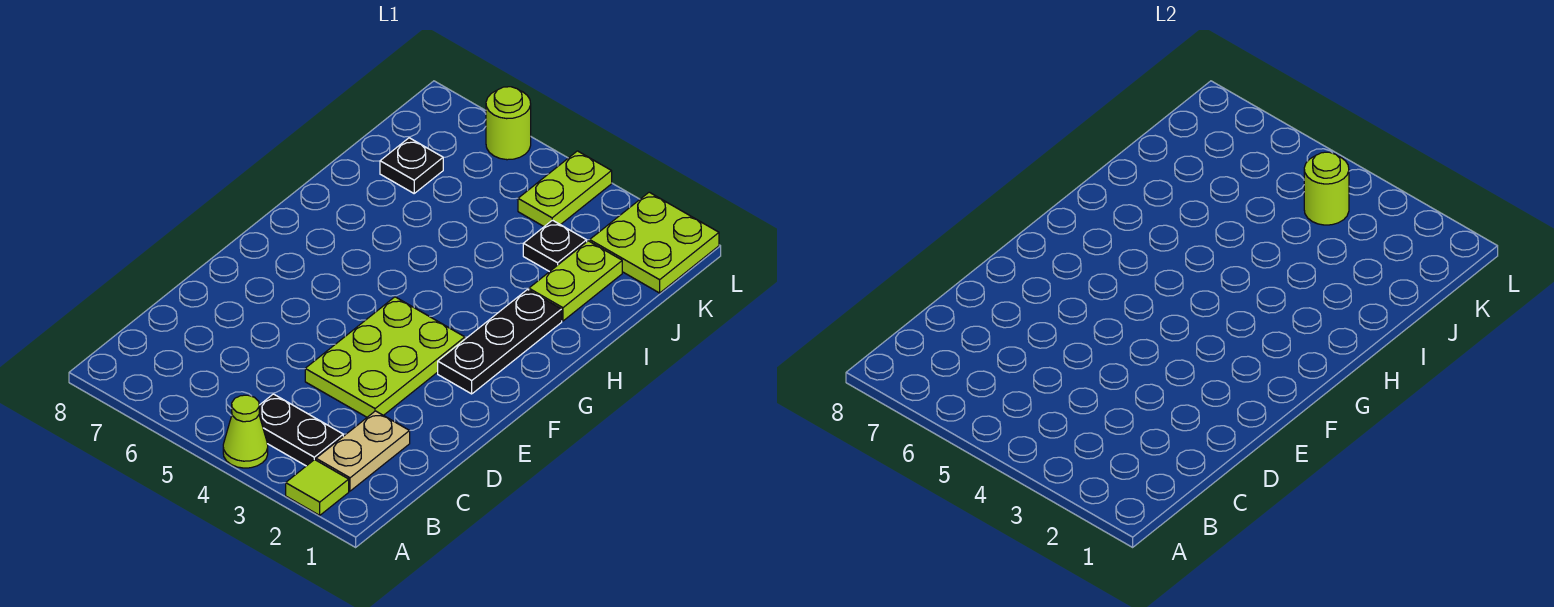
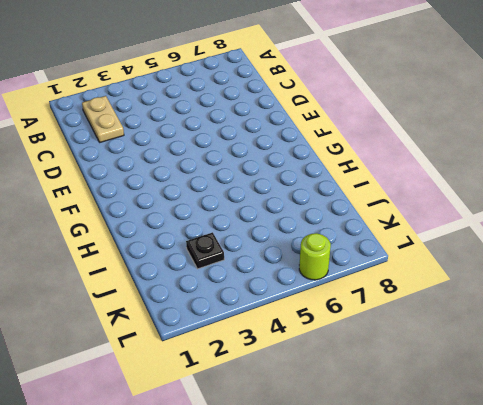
none -> lime tile A2 level 1
none -> lime cone A4 level 1
none -> black plate B3:B4 level 1

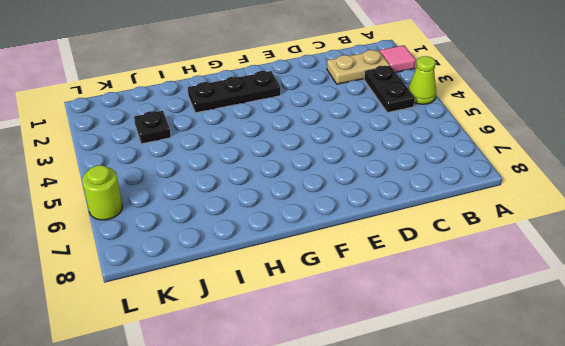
pink tile A2 level 1 -> lime tile A2 level 1
none -> lime plate D3:F4 level 1
none -> lime plate I2:J2 level 1
none -> black plate J7 level 1

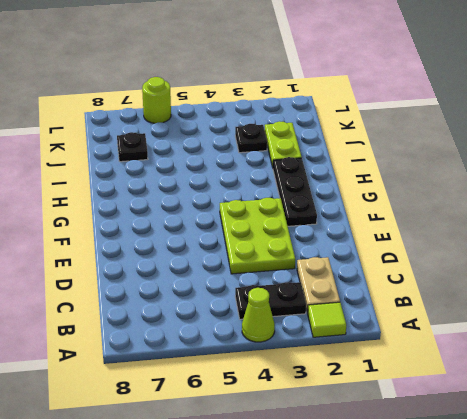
none -> lime plate K1:L2 level 1
none -> lime plate K4:L4 level 1
none -> lime round brick K4 level 2

